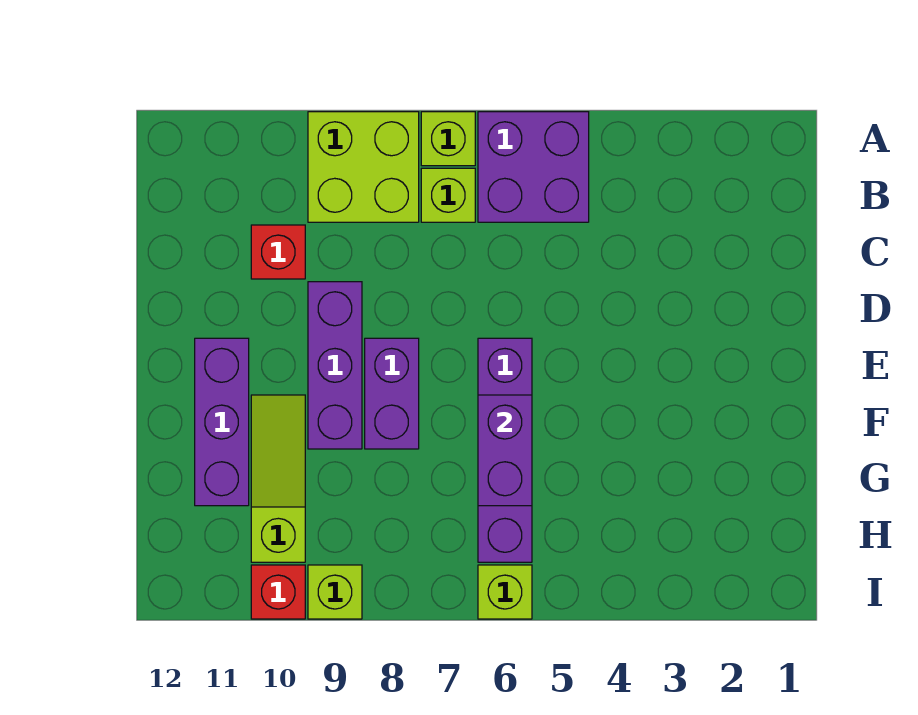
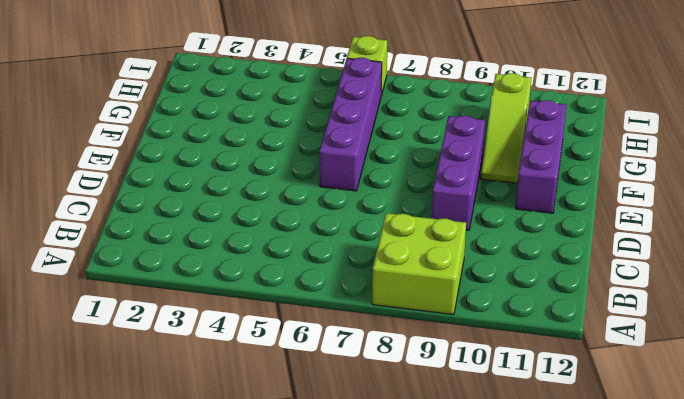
none -> purple brick A5:B6 level 1
none -> lime brick A7 level 1
none -> lime brick B7 level 1

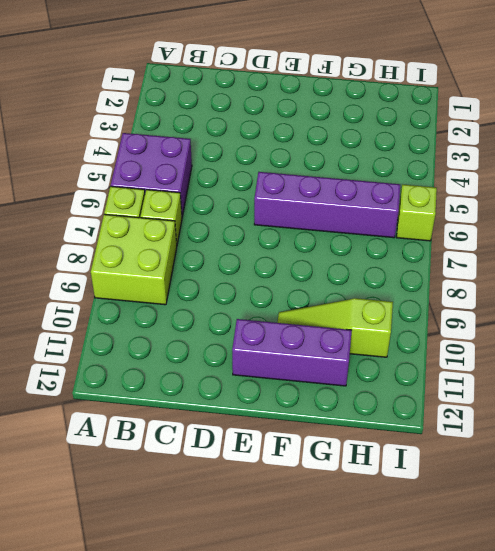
none -> red brick C10 level 1
none -> purple brick D9:F9 level 1
none -> purple brick E8:F8 level 1

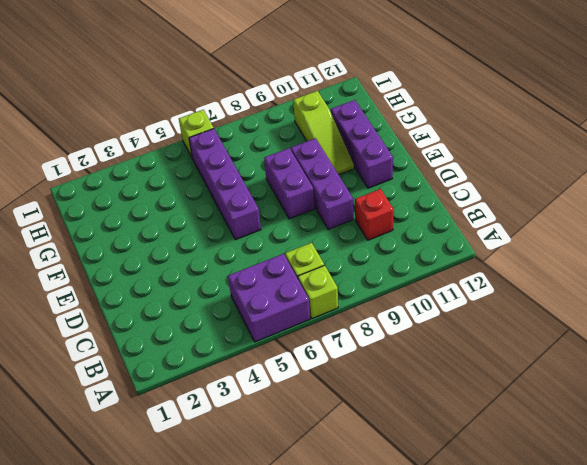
none -> lime brick A8:B9 level 1
none -> lime brick I9 level 1
none -> red brick I10 level 1

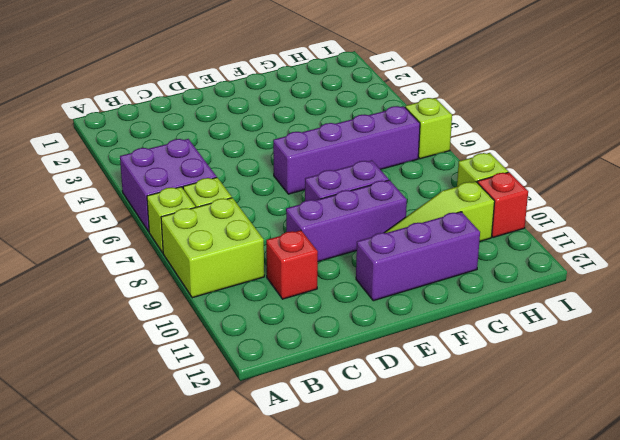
none -> purple brick F6:G6 level 2

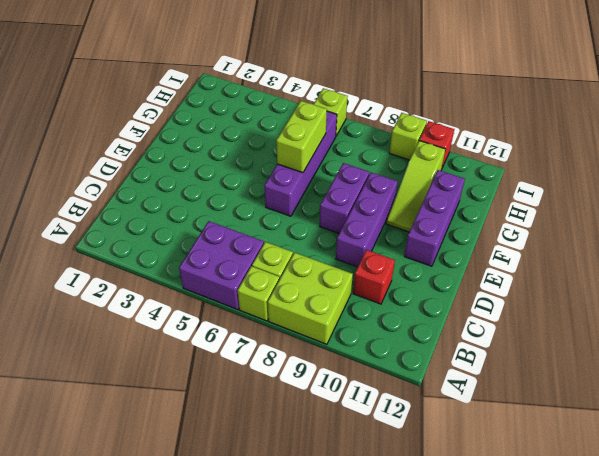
lime brick F6:G6 level 2 -> purple brick F6:G6 level 2

